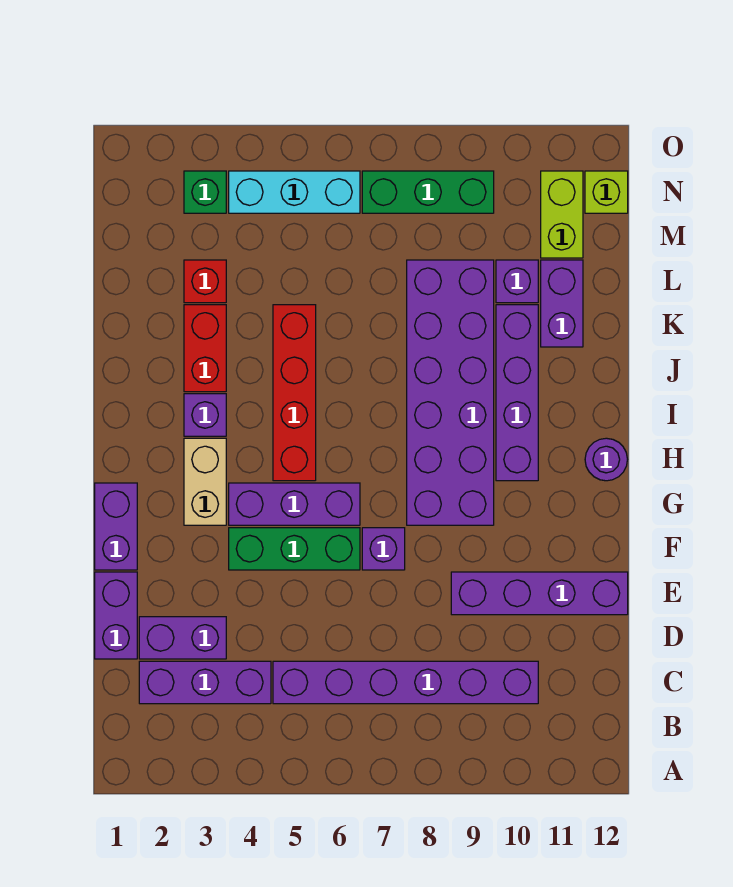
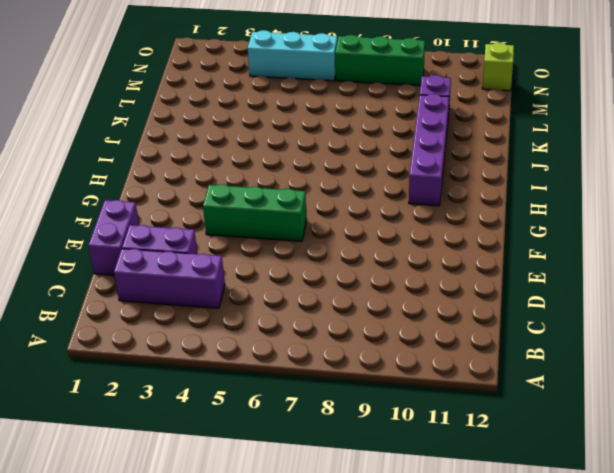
none -> purple brick C5:C10 level 1
none -> purple brick E9:E12 level 1
none -> purple brick F1:G1 level 1

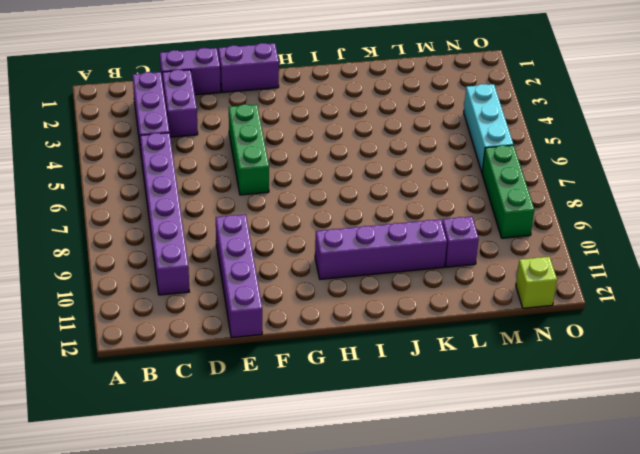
none -> purple brick F7 level 1
none -> tan brick G3:H3 level 1
none -> purple brick G4:G6 level 1

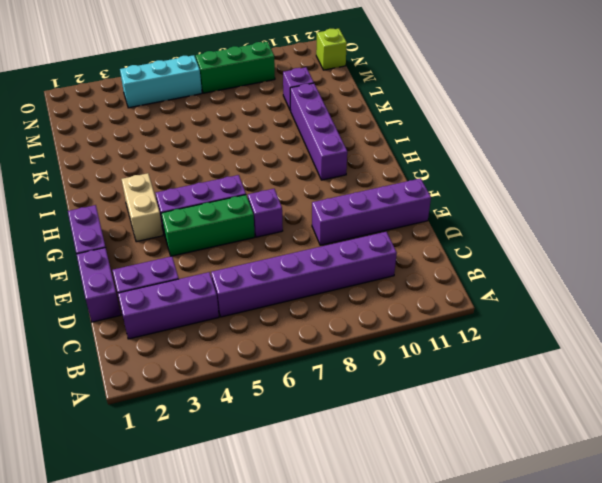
none -> purple brick G8:L9 level 1
none -> red brick H5:K5 level 1
none -> purple round brick H12 level 1

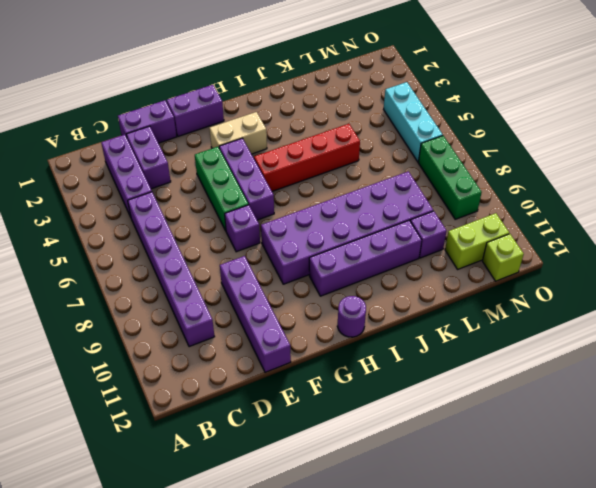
none -> purple brick I3 level 1
none -> red brick J3:K3 level 1
none -> purple brick K11:L11 level 1

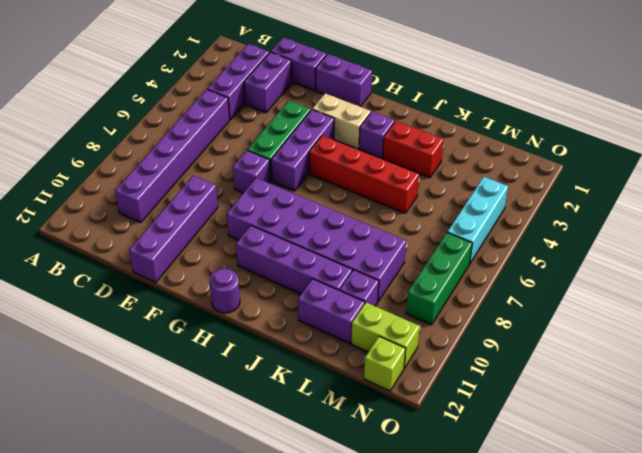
none -> red brick L3 level 1
none -> green brick N3 level 1

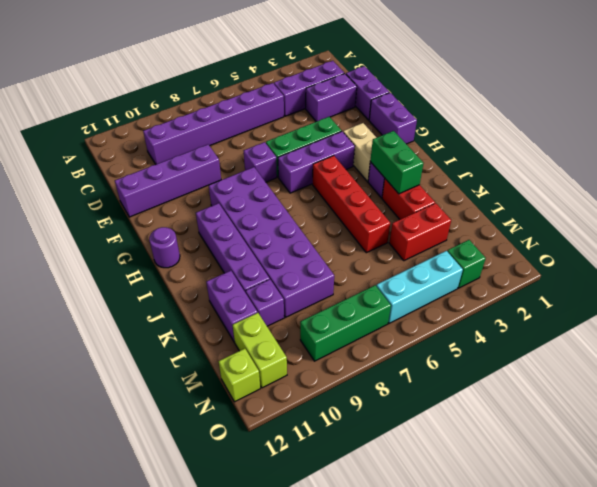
green brick I3:J3 level 2 -> none
red brick L3:L4 level 1 -> red brick L3 level 1

